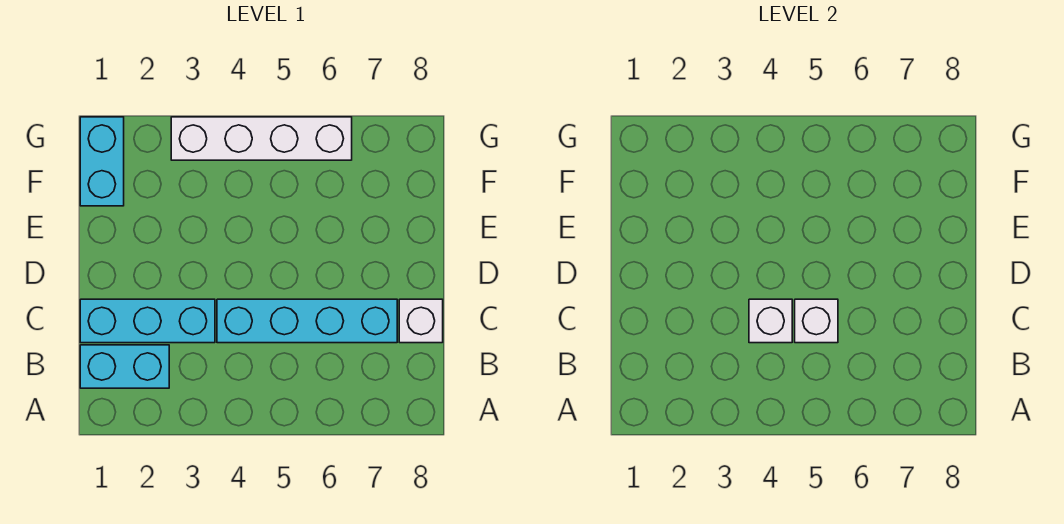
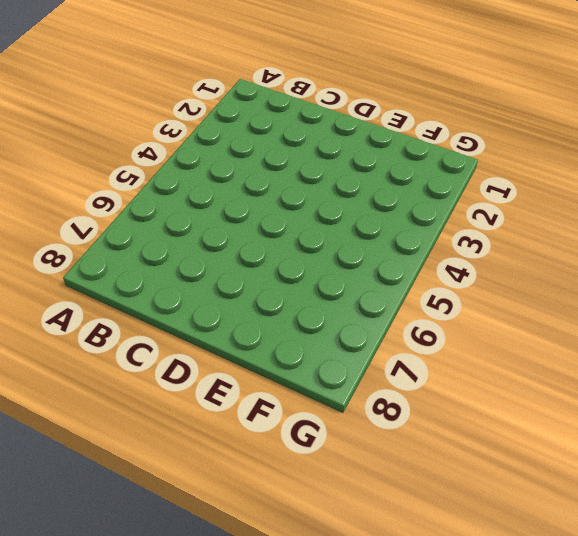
none -> cyan brick B1:B2 level 1
none -> cyan brick C1:C3 level 1

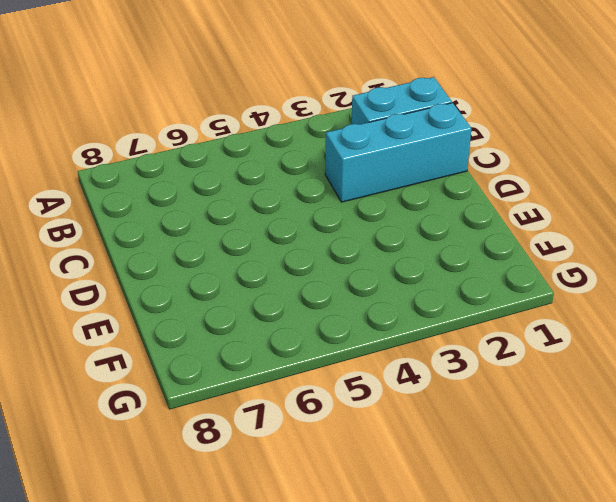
none -> cyan brick C4:C7 level 1
none -> white brick C8 level 1

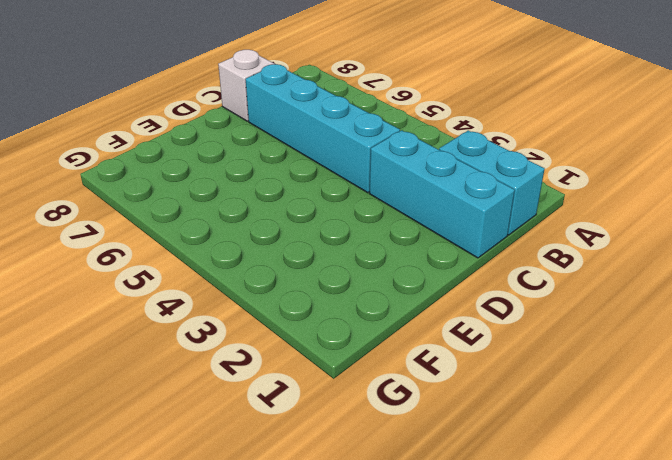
none -> cyan brick F1:G1 level 1
none -> white brick G3:G6 level 1

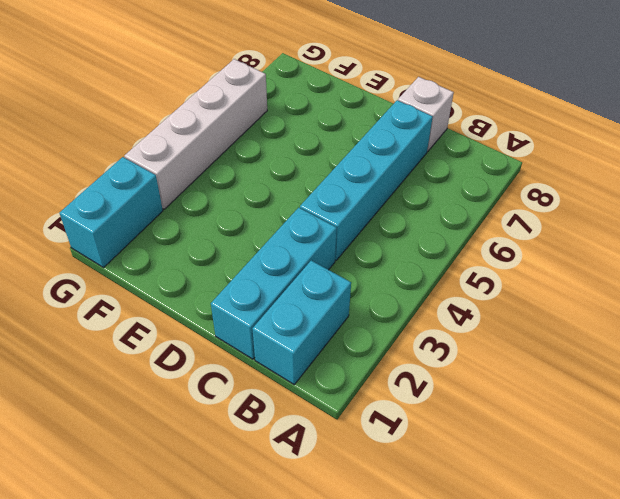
cyan brick G1:G2 level 1 -> cyan brick F1:G1 level 1
none -> white brick C4 level 2
none -> white brick C5 level 2

